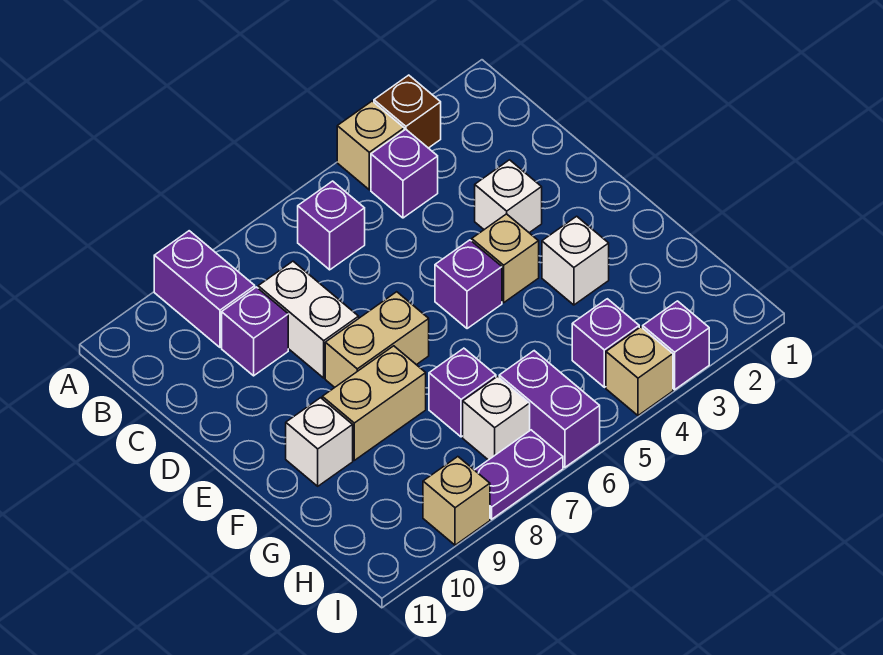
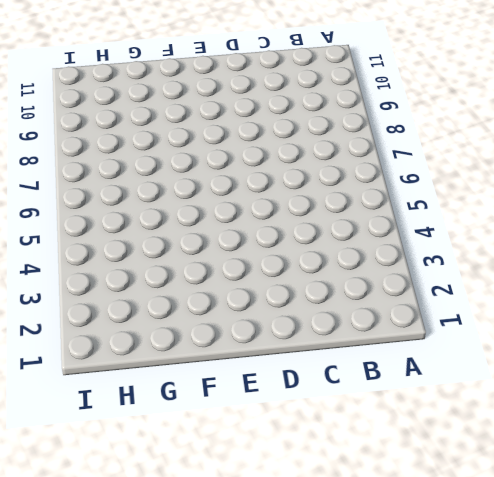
none -> brown brick A3 level 1
none -> tan brick A4 level 1
none -> purple brick A9:B9 level 1

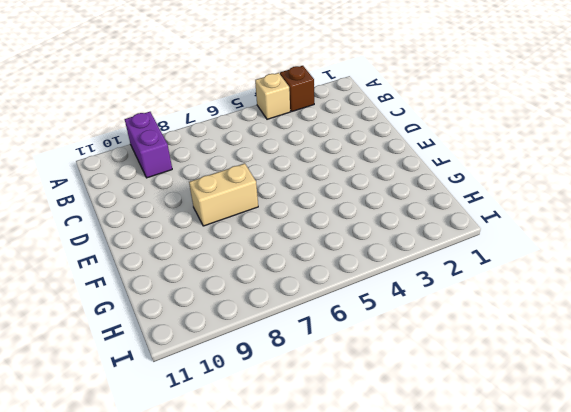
none -> purple brick B4 level 1
none -> purple brick B6 level 1
none -> white brick C8:D8 level 1

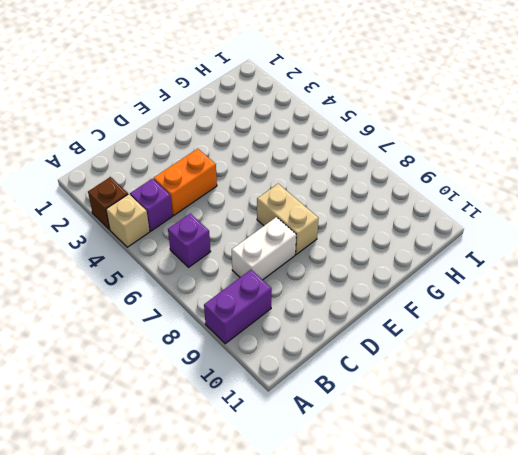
orange brick C4:D4 level 1 -> none
none -> purple brick C9 level 1
none -> white brick D3 level 1
none -> tan brick E4 level 1

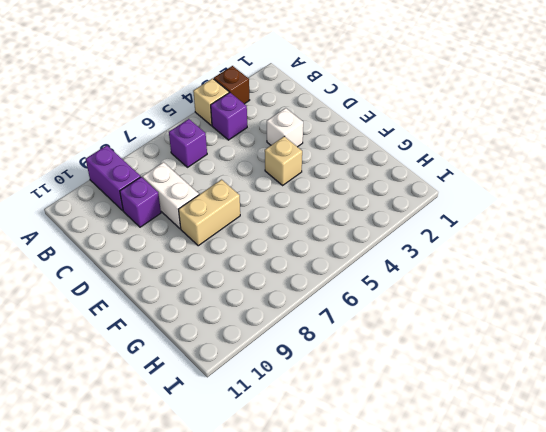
none -> purple brick E5 level 1
none -> white brick F3 level 1
none -> tan brick F8:F9 level 1

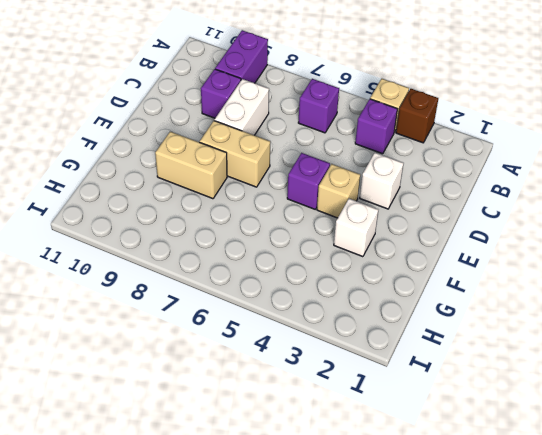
none -> white brick F10 level 1
none -> purple brick G7 level 1
none -> purple brick H4 level 1

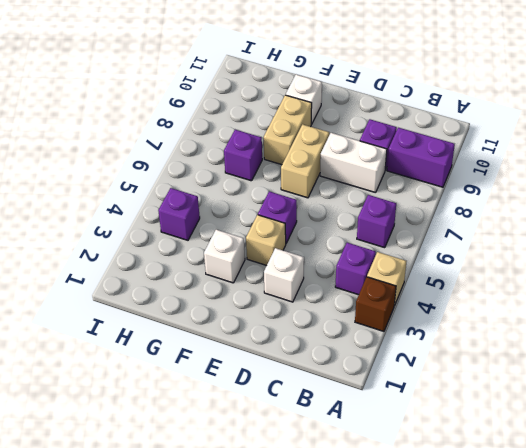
none -> purple brick H6:I6 level 1
none -> white brick H7 level 1
none -> purple brick I3 level 1

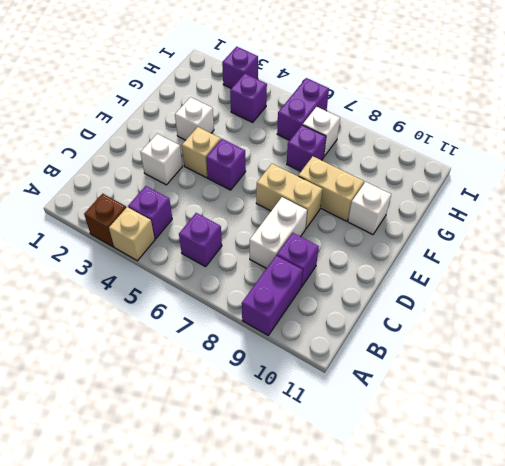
none -> tan brick I4 level 1
none -> purple plate I7:I8 level 1
none -> tan brick I9 level 1

